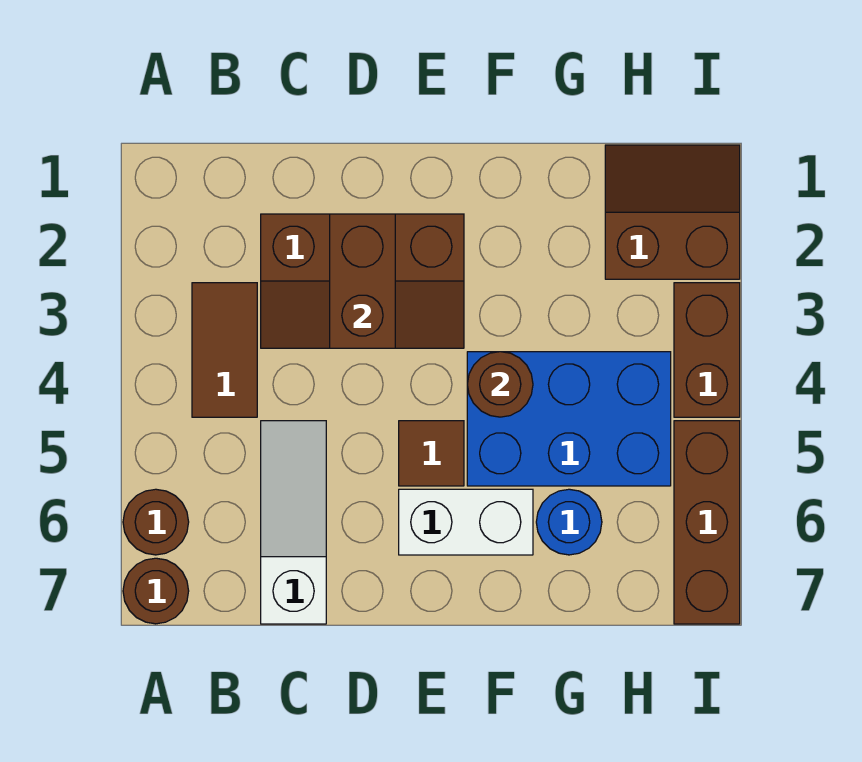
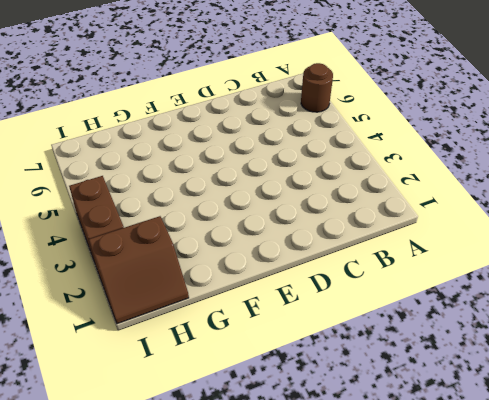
none -> brown round brick A7 level 1
none -> brown tile B3:B4 level 1
none -> brown slope C2:E3 level 1 top 2

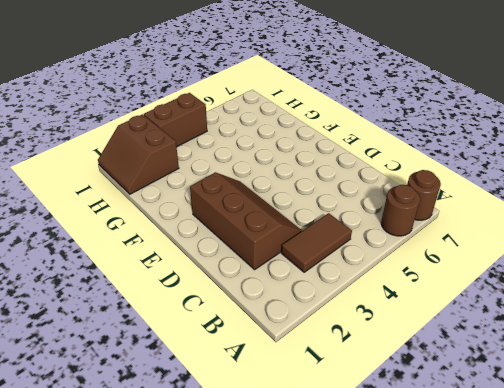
none -> white slope C5:C7 level 1 top 7
none -> brown tile E5 level 1
none -> white brick E6:F6 level 1

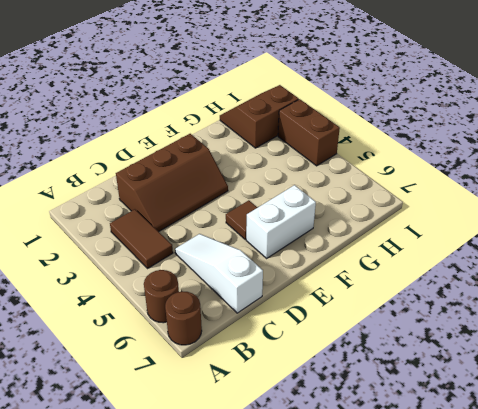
none -> blue brick F4:H5 level 1
none -> blue round brick G6 level 1
none -> brown brick I5:I7 level 1

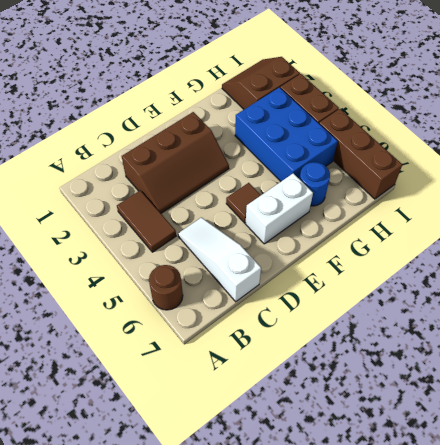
blue brick G3:H5 level 1 -> blue brick F4:H5 level 1
none -> brown round brick A7 level 1
none -> brown brick D2:D3 level 2
none -> brown round brick F4 level 2

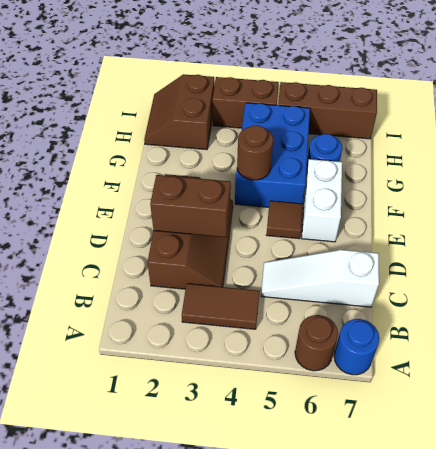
blue round brick A7 level 1 -> brown round brick A7 level 1

